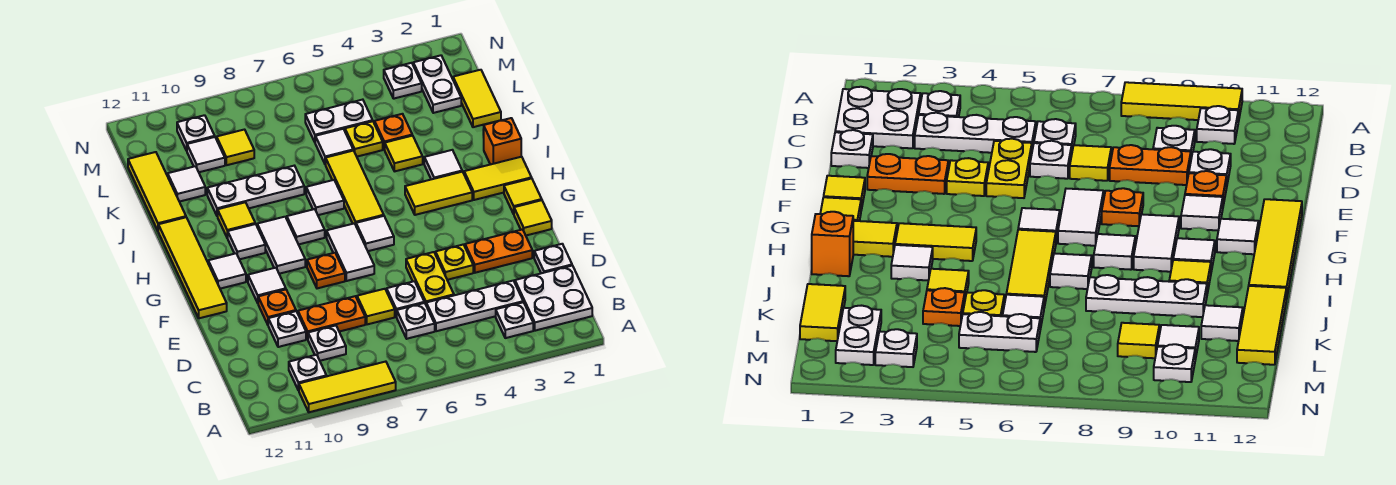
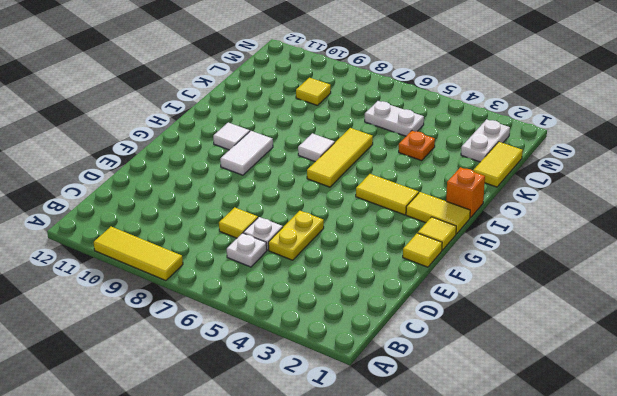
none -> white plate B1:C2 level 1
none -> white plate B3 level 1
none -> white plate B10 level 1
none -> white plate C3:C5 level 1

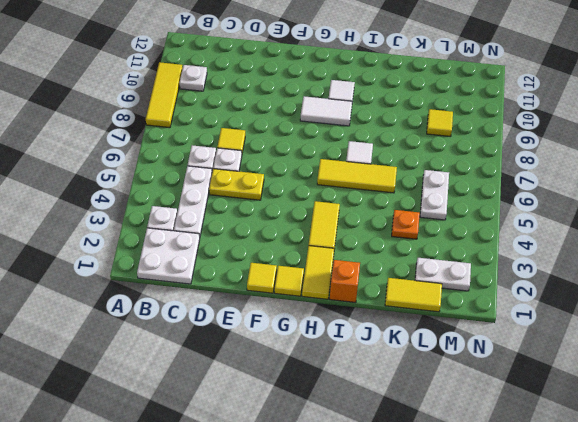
none -> white plate C9 level 1
none -> white plate D1 level 1
none -> orange plate D8:D9 level 1
none -> white plate D10 level 1

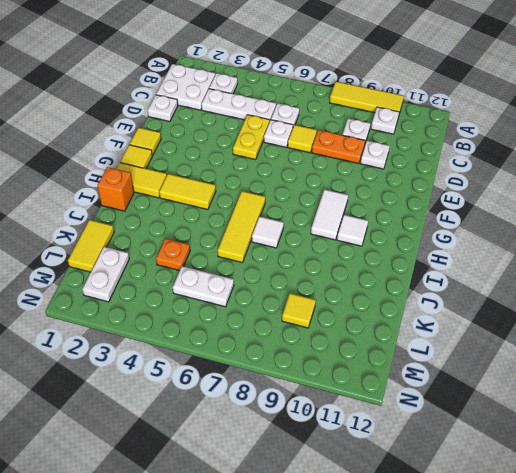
none -> orange plate E2:E3 level 1
none -> yellow plate E4 level 1
none -> orange plate E10 level 1
none -> white tile F7:G7 level 1

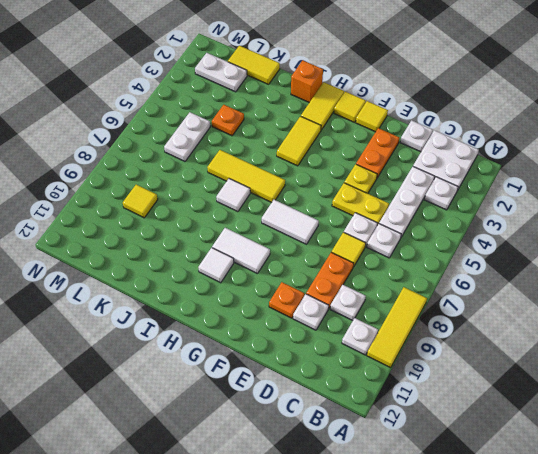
none -> orange plate F8 level 1
none -> white tile F10 level 1
none -> yellow tile F12:I12 level 1
none -> white tile G6 level 1

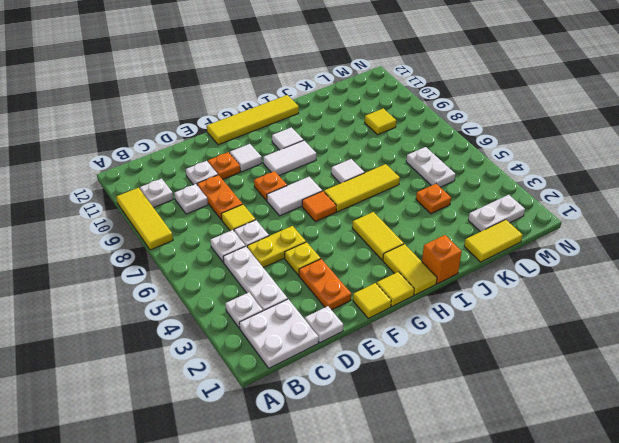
orange tile G6 level 1 -> white tile G6 level 1
none -> white tile G11 level 1
none -> white tile H8 level 1
none -> white tile I3 level 1
none -> yellow tile I10 level 1

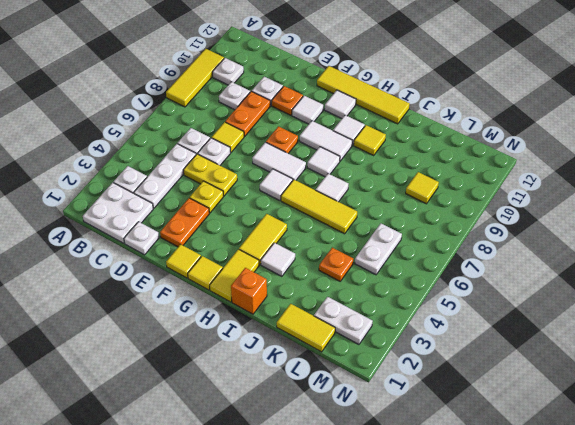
none -> yellow tile J4 level 1
none -> white plate J8:J10 level 1
none -> yellow tile J12:L12 level 1
none -> yellow plate K5 level 1

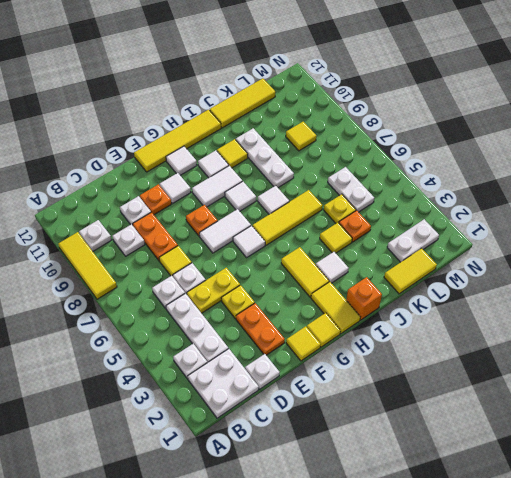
none -> white tile K6 level 1
none -> white tile K11 level 1
none -> white tile L10 level 1
none -> white plate M3 level 1

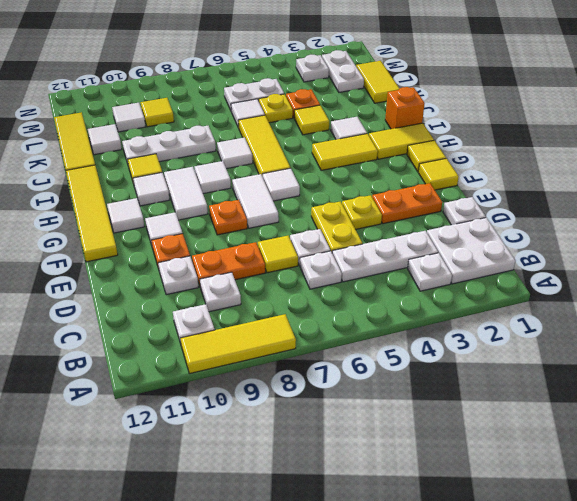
none -> white plate M10 level 1

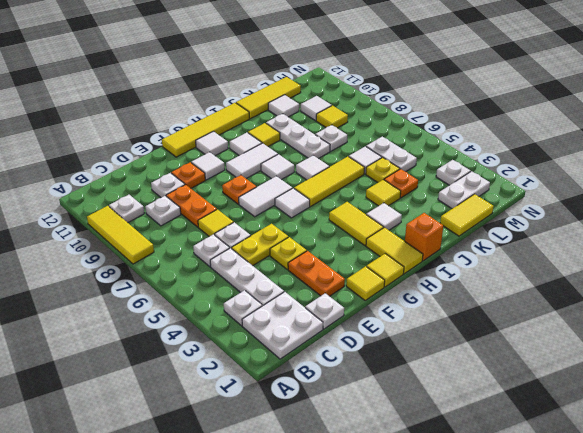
white plate K8 level 1 -> white plate M10 level 1

